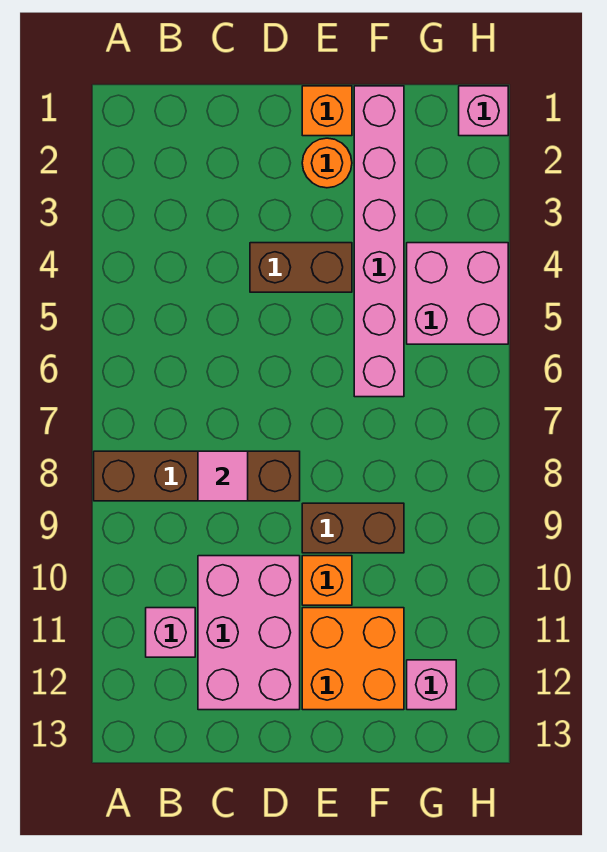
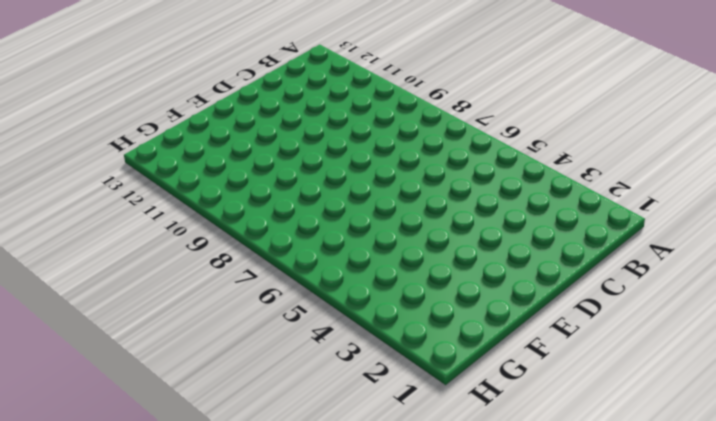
none -> brown brick A8:D8 level 1
none -> pink brick B11 level 1
none -> pink brick C10:D12 level 1

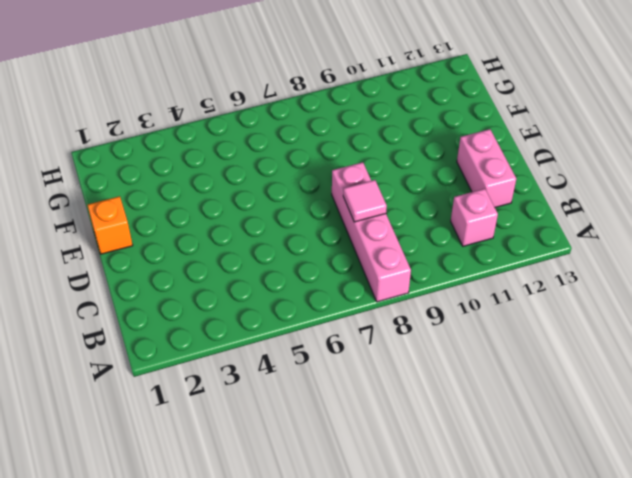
pink brick A8:D8 level 1 -> brown brick A8:D8 level 1
pink brick C12:D12 level 1 -> pink brick C10:D12 level 1
none -> brown brick D4:E4 level 1
none -> orange round brick E2 level 1
none -> brown brick E9:F9 level 1

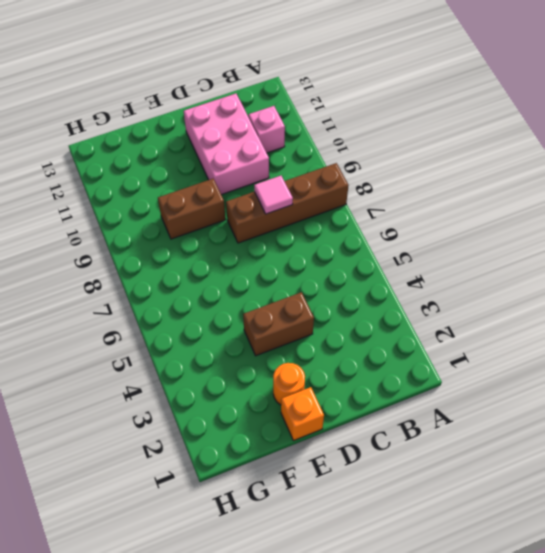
none -> orange brick E10 level 1
none -> orange brick E11:F12 level 1
none -> pink brick F1:F6 level 1

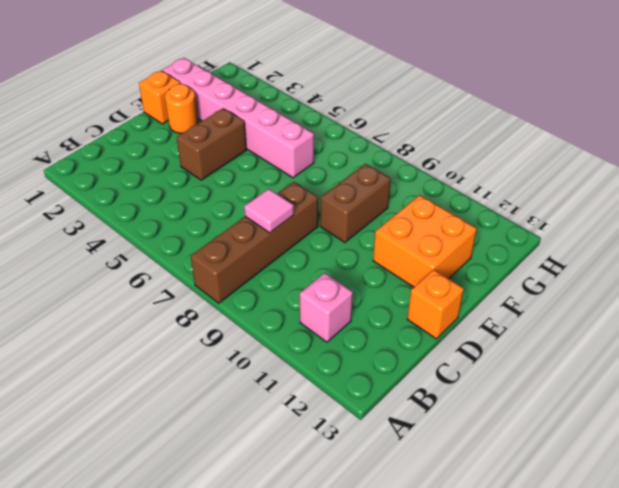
orange brick D13 level 1 -> orange brick E10 level 1
none -> pink brick C10:D12 level 1
none -> pink brick G4:H5 level 1
none -> pink brick G12 level 1

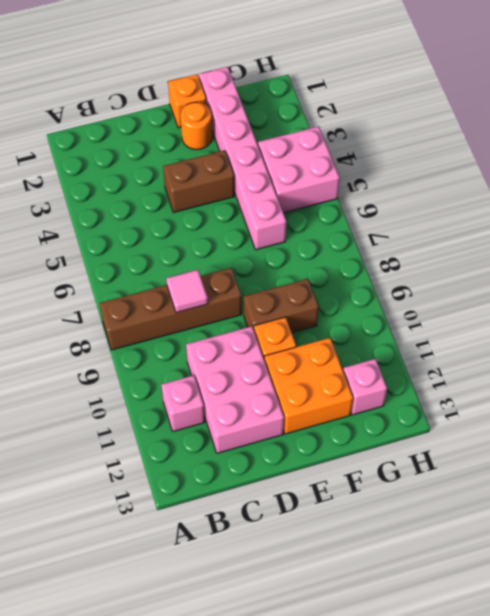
none -> pink brick H1 level 1

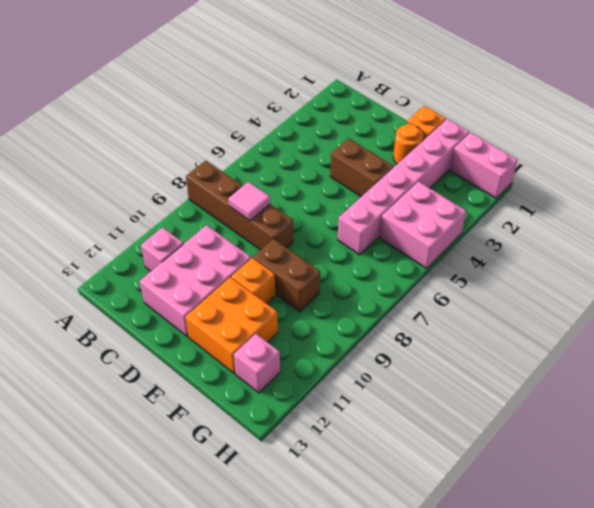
pink brick G1:H1 level 1 -> pink brick H1 level 1

